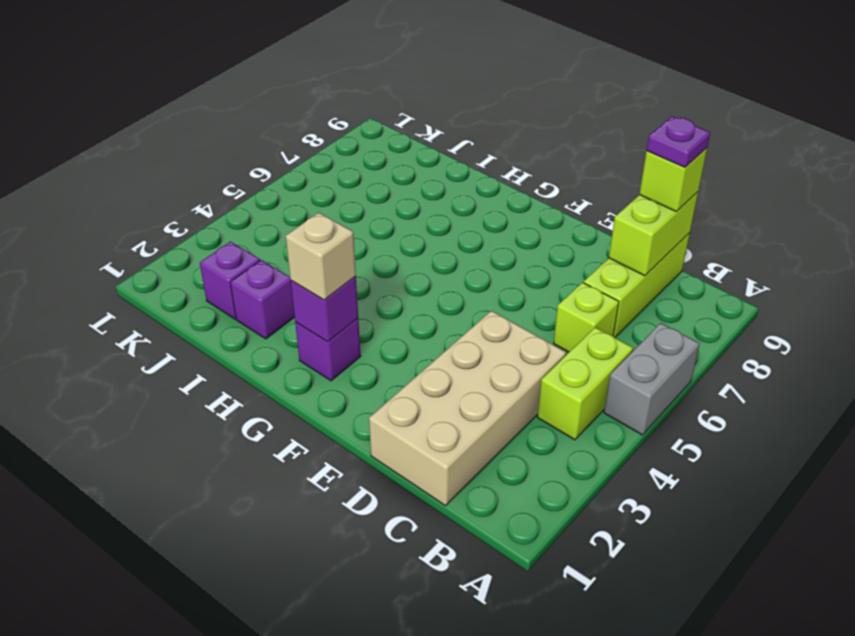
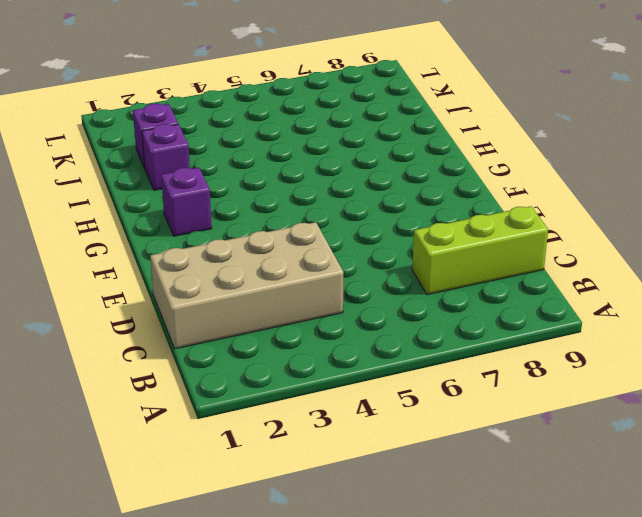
none -> grey brick A5:A6 level 1
none -> lime brick B4:B5 level 1
none -> lime brick C6 level 1

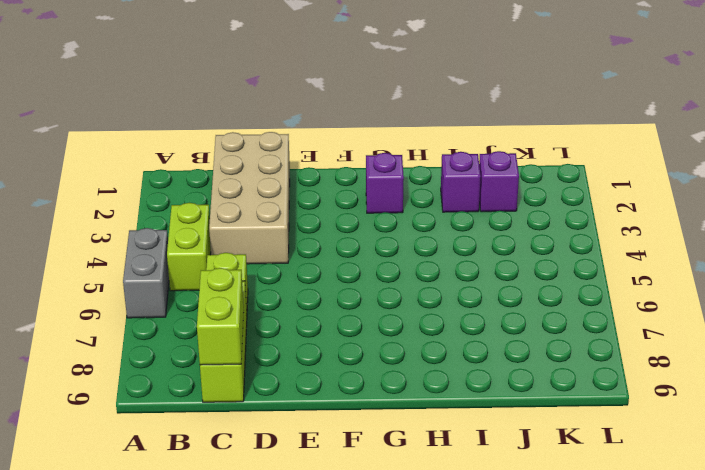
none -> purple brick G2 level 2
none -> lime brick C9 level 3
none -> tan brick G2 level 3

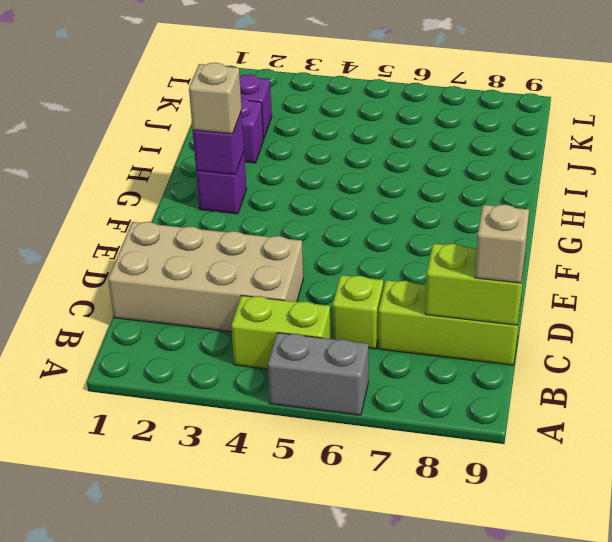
tan brick C9 level 3 -> lime brick C9 level 3
none -> purple plate C9 level 4

